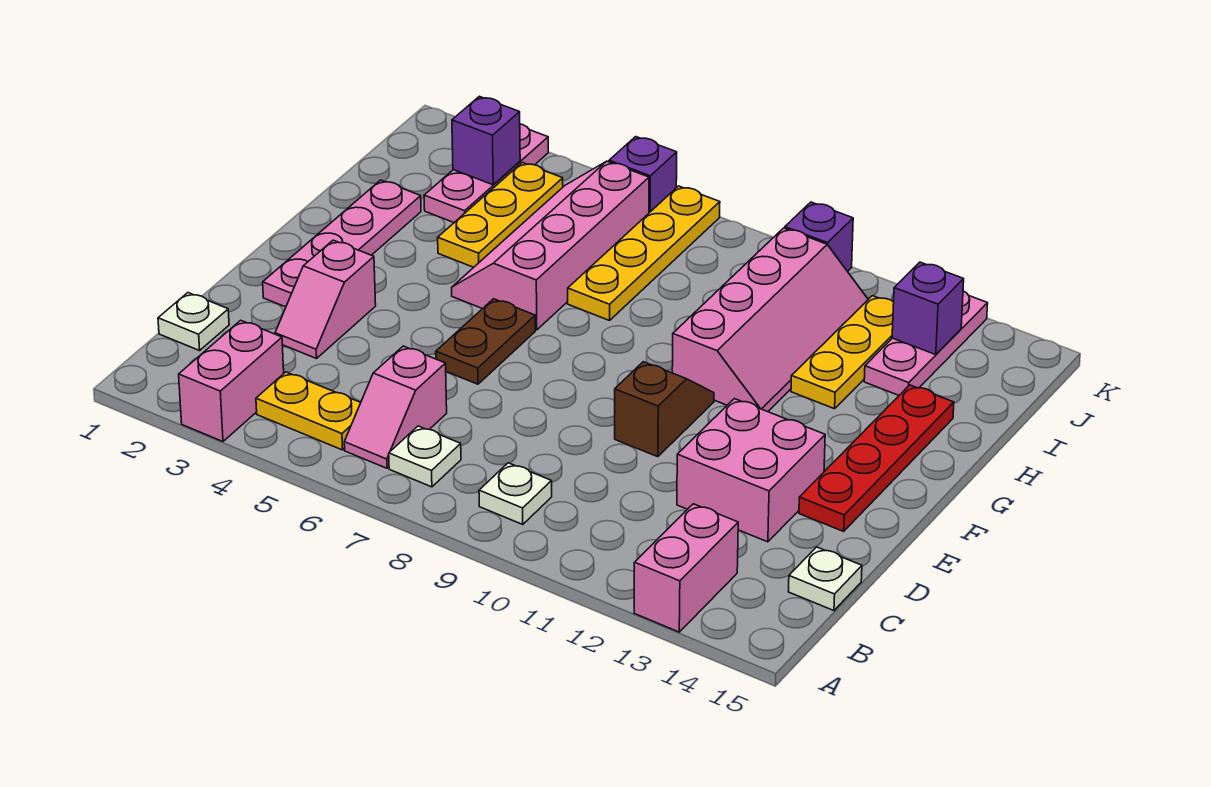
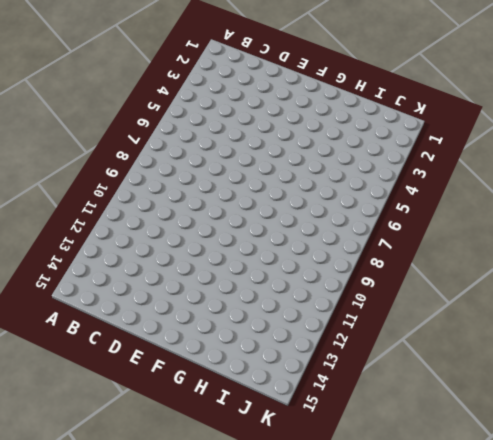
none -> pink brick A3:B3 level 1
none -> pink brick A13:B13 level 1
none -> yellow plate B4:B5 level 1

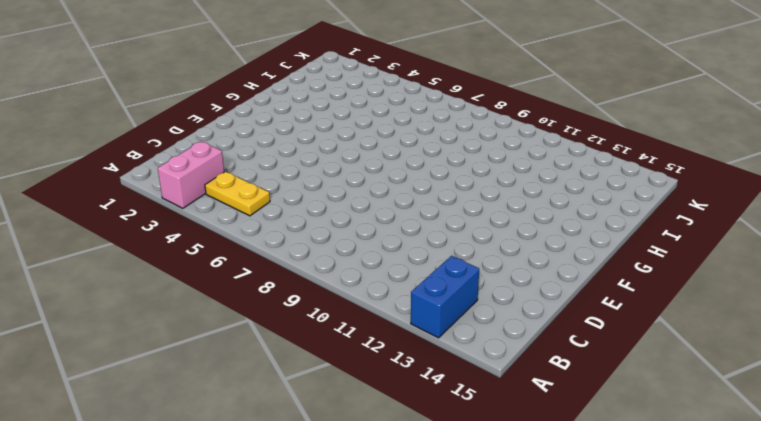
blue brick A13:B13 level 1 -> pink brick A13:B13 level 1
none -> pink slope B6:C6 level 1 top C
none -> white plate B7 level 1
none -> white plate B9 level 1

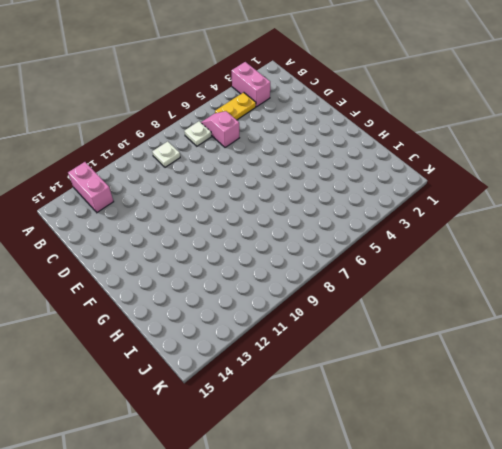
none -> white plate C1 level 1
none -> white plate C15 level 1
none -> pink slope D3:E3 level 1 top E

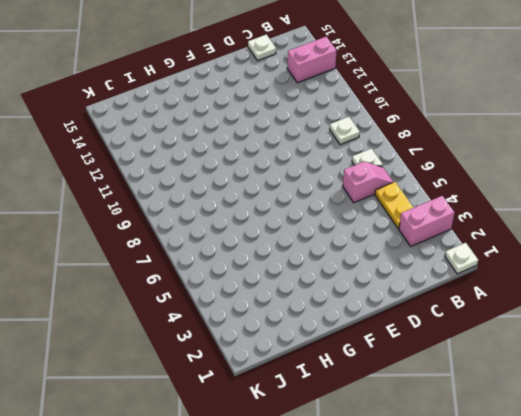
white plate A1 level 1 -> white plate C1 level 1
none -> pink slope D3:E3 level 1 top E
none -> pink brick D12:E13 level 1
none -> pink plate E2:H2 level 1

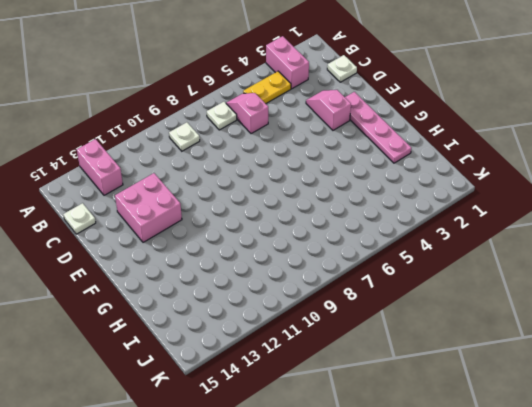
none -> brown plate E6:F6 level 1
none -> brown slope E10:F10 level 1 top E
none -> red plate E14:H14 level 1

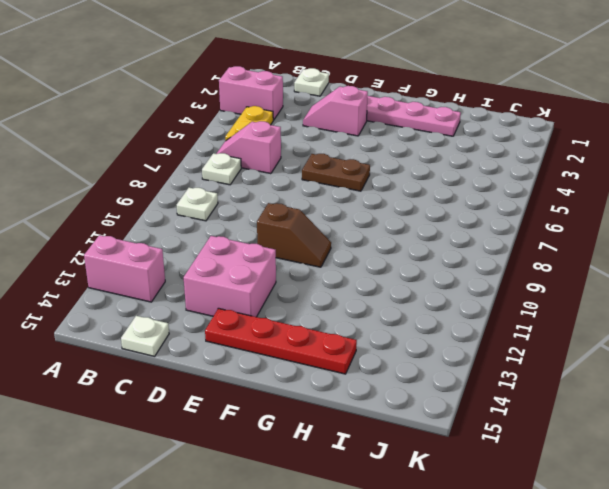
none -> pink slope G5:J6 level 1 top 6
none -> pink slope G10:J11 level 1 top 10
none -> yellow plate H4:J4 level 1

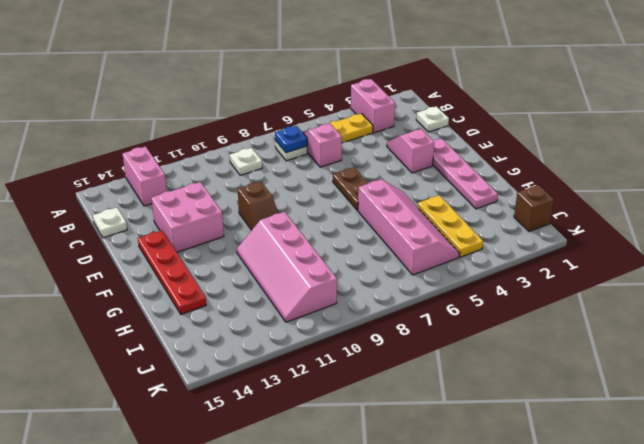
blue plate B7 level 2 -> none
brown brick J1 level 1 -> none
none -> yellow plate H7:K7 level 1
none -> yellow plate H12:J12 level 1
none -> pink plate I3:K3 level 1

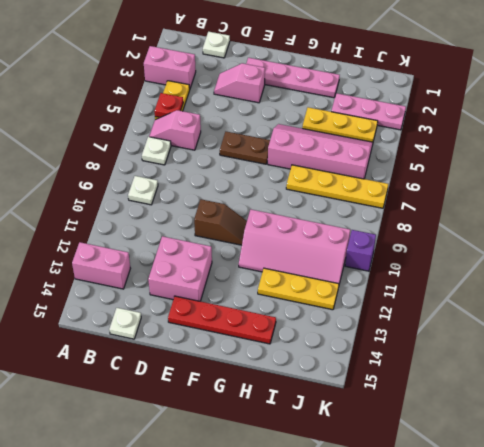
red plate B5 level 2 -> none
none -> pink plate I13:K13 level 1
none -> purple brick K6 level 1
none -> purple brick J3 level 2

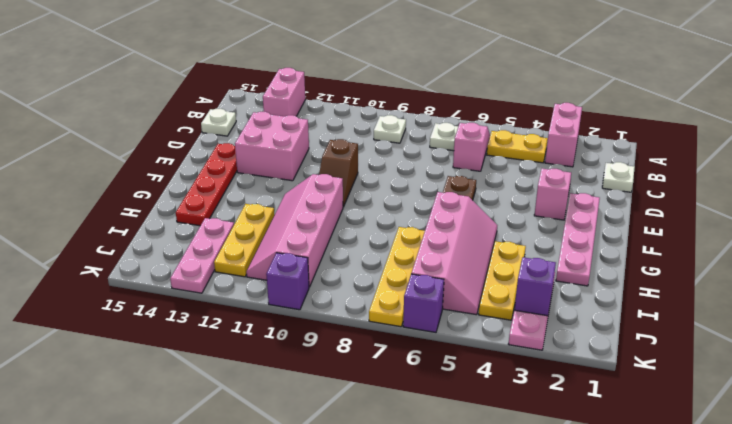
none -> purple brick J13 level 2

